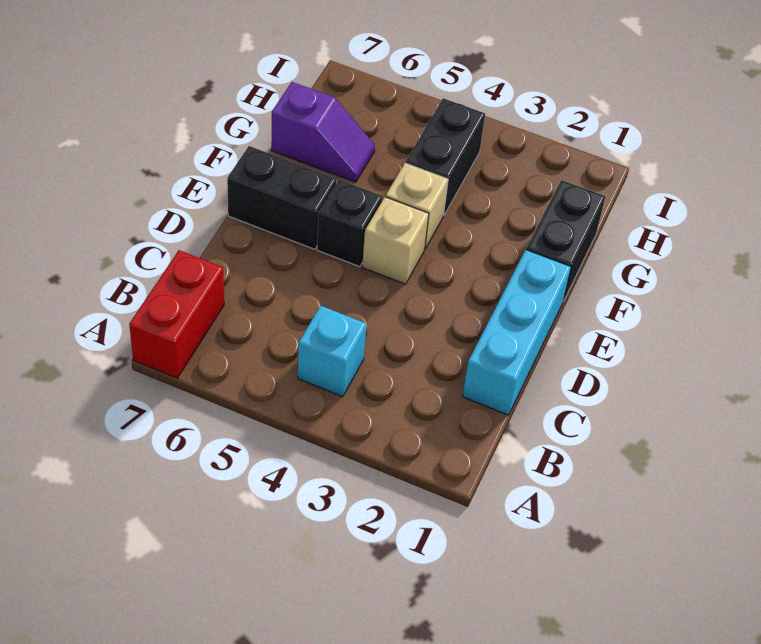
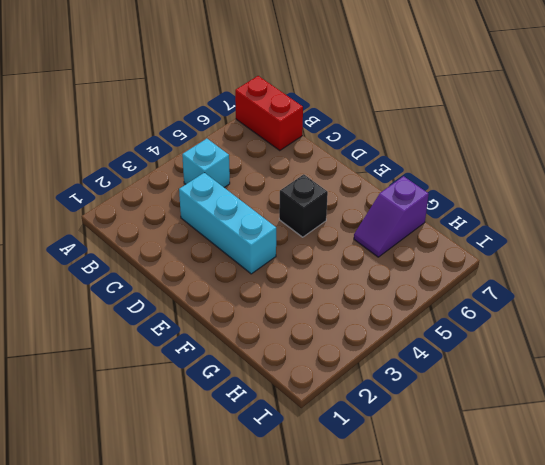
cyan brick C3:E3 level 1 -> cyan brick C1:E1 level 1
none -> tan brick E4 level 1
none -> black brick E6:E7 level 1

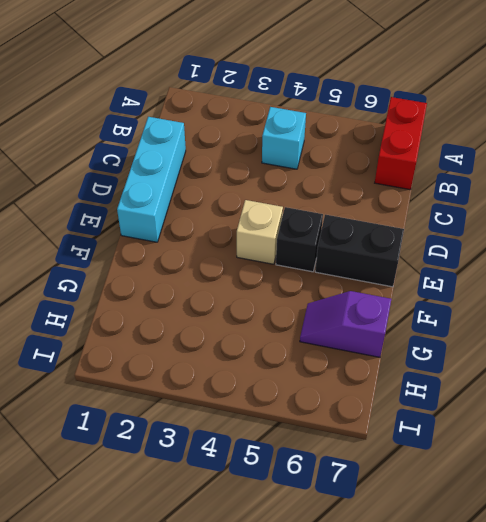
none -> black brick F1:G1 level 1
none -> tan brick F4 level 1

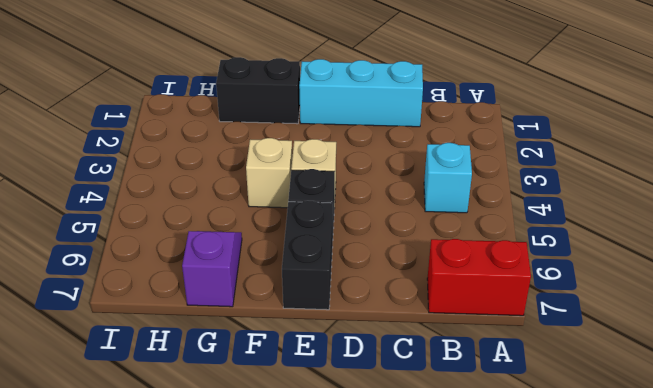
none -> black brick G4:H4 level 1

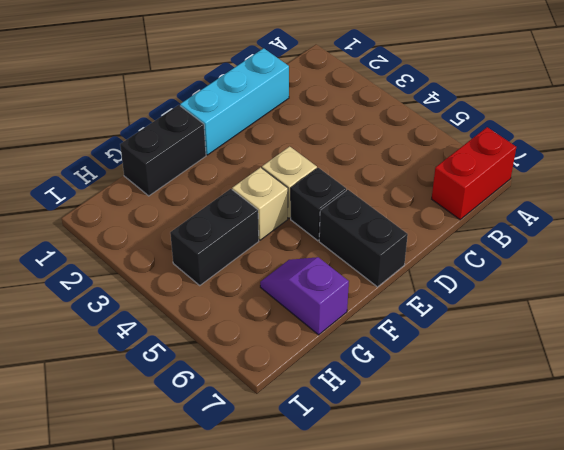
none -> cyan brick B4 level 1

